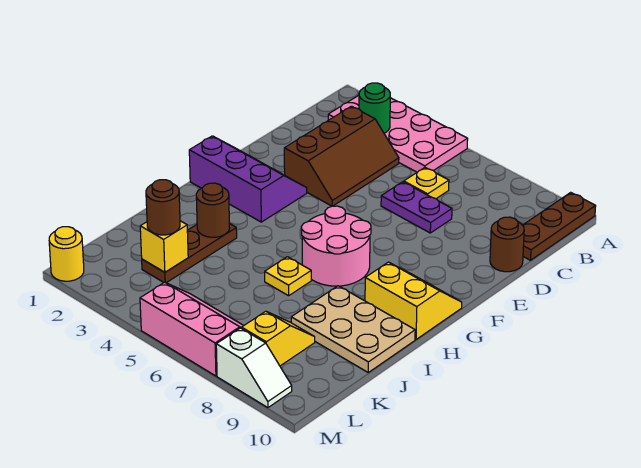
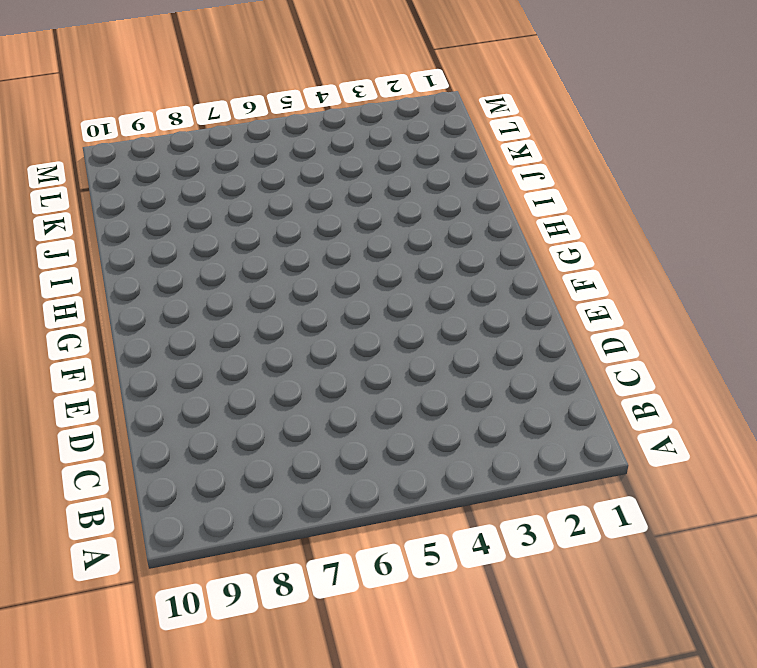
none -> pink plate A2:B5 level 1
none -> brown plate A10:C10 level 1
none -> brown slope C3:E4 level 1 top 3

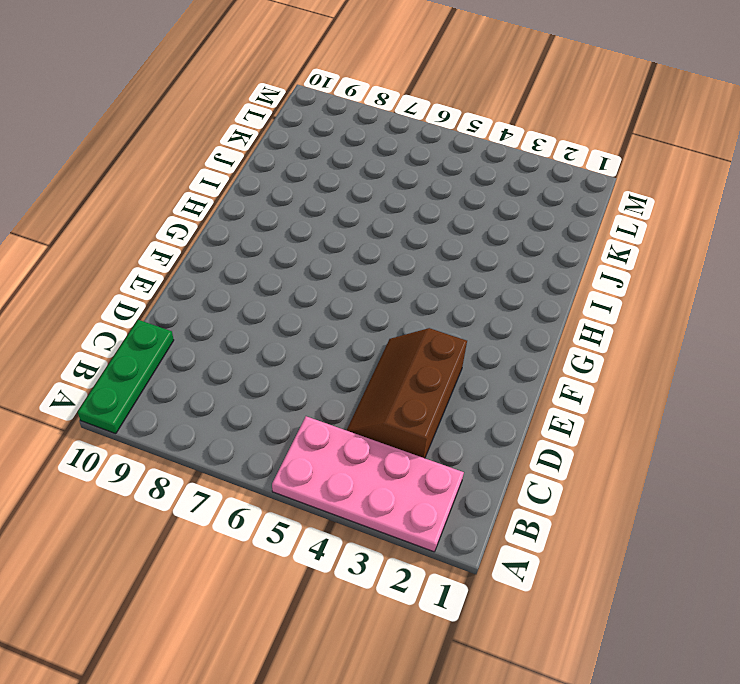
green plate A10:C10 level 1 -> brown plate A10:C10 level 1
none -> yellow plate C6 level 1
none -> purple plate D6:D7 level 1
none -> brown round brick D10 level 1

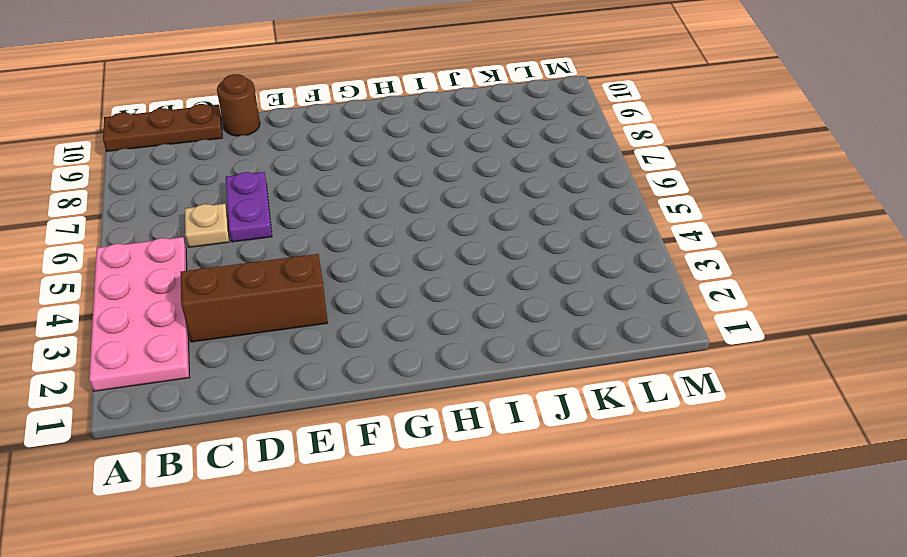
tan plate C6 level 1 -> yellow plate C6 level 1
none -> purple slope F1:G3 level 1 top G
none -> pink round brick G6:H7 level 1
none -> yellow slope G9:H10 level 1 top H

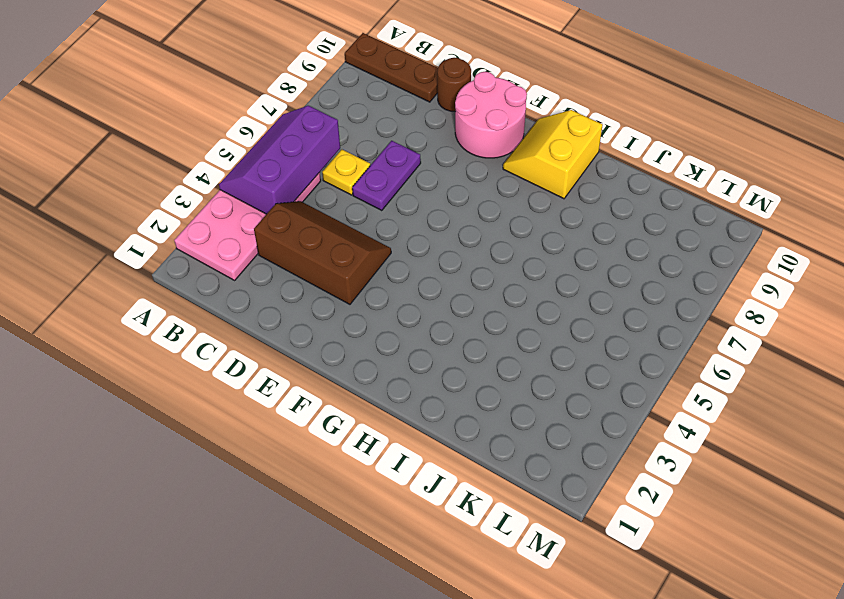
purple slope A4:B6 level 2 top B -> purple slope F1:G3 level 1 top G
pink round brick E9:F10 level 1 -> pink round brick G6:H7 level 1
none -> brown plate I3:K3 level 1
none -> yellow plate I6 level 1
none -> tan plate I8:J10 level 1

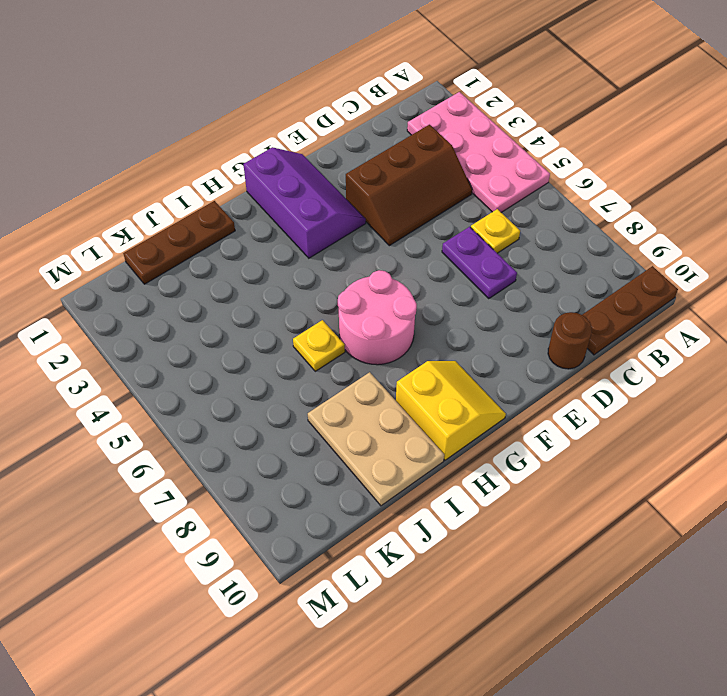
brown plate I1:K1 level 1 -> brown plate I3:K3 level 1
none -> yellow slope K8:L8 level 1 top L
none -> pink slope L5:M7 level 1 top M
none -> yellow round brick M1 level 1

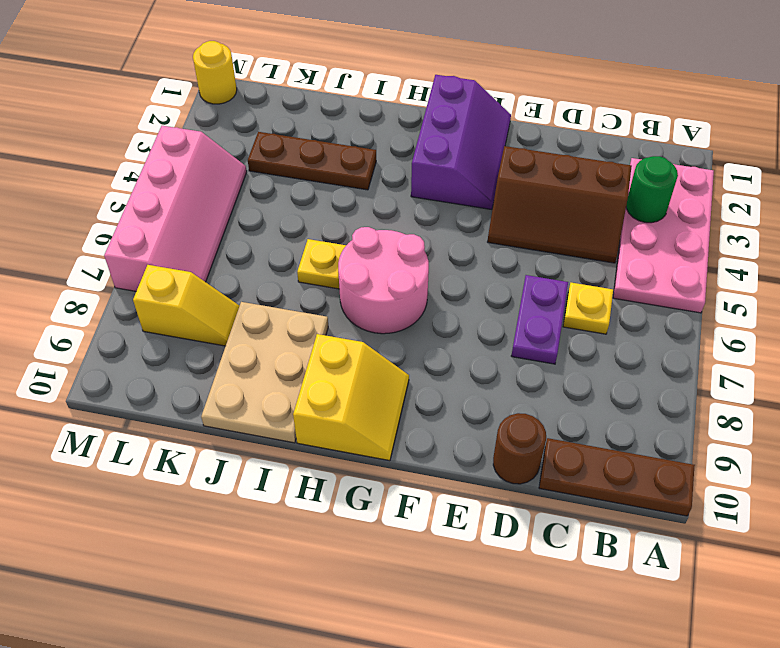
pink slope L4:M7 level 1 top M -> pink slope L5:M7 level 1 top M
none -> white slope M8:M9 level 1 top 8
none -> brown round brick I3 level 2
none -> yellow brick K3 level 2

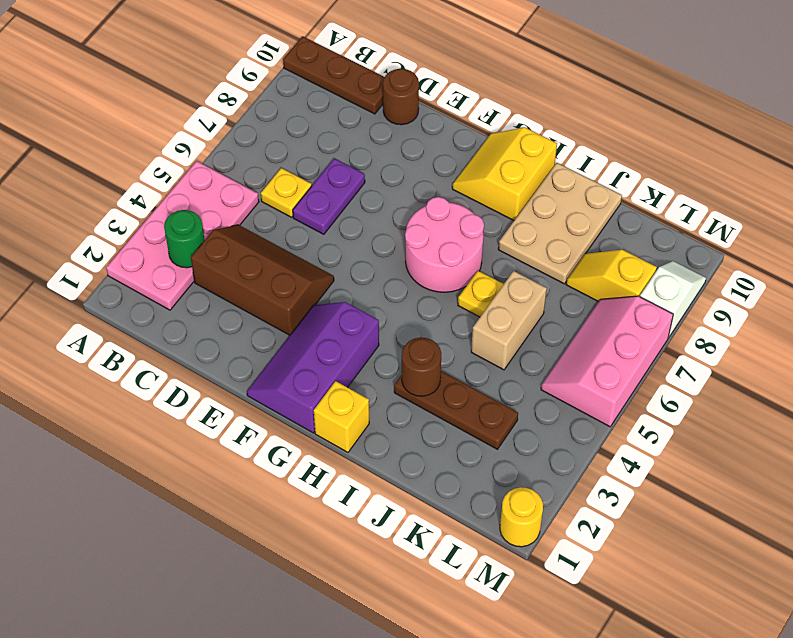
yellow brick H1 level 1 -> yellow brick K3 level 2
tan brick J5:J6 level 1 -> none
none -> brown round brick K3 level 3

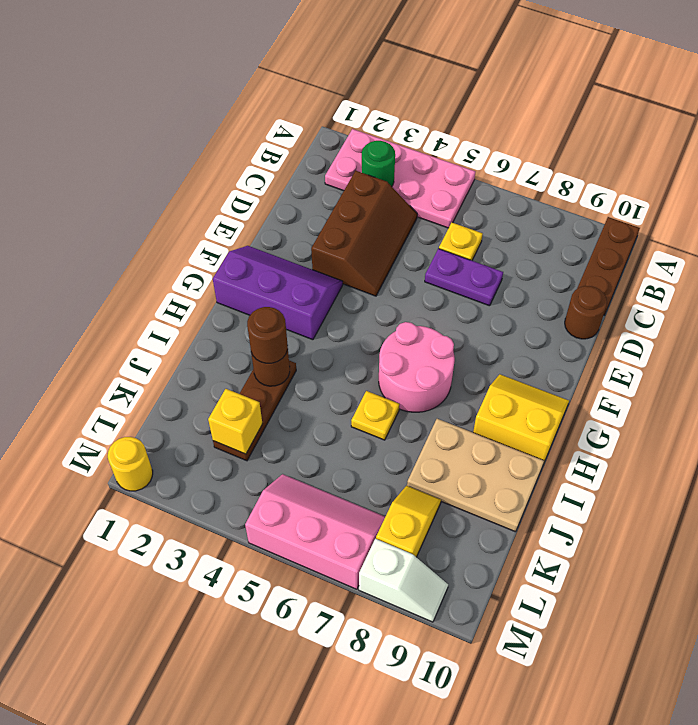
brown round brick I3 level 3 -> brown round brick K3 level 3

